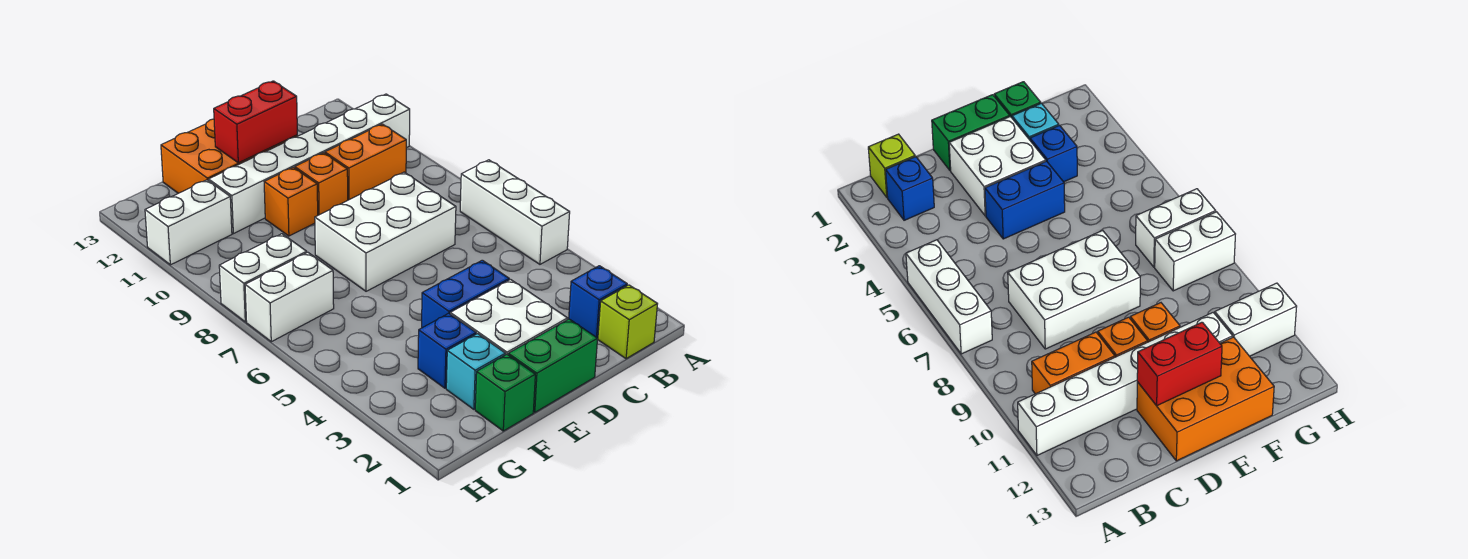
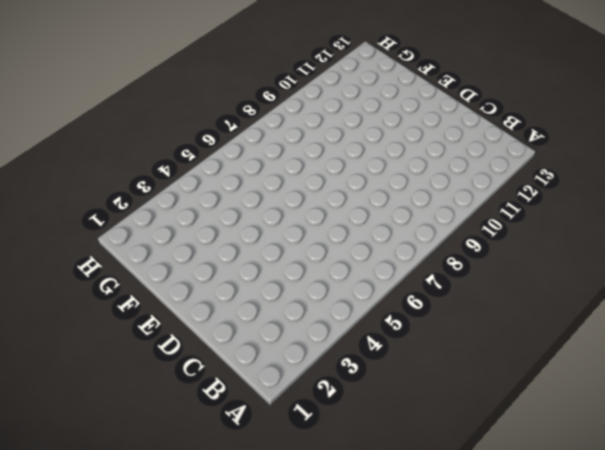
none -> white brick A5:A7 level 1
none -> white brick A11:F11 level 1
none -> lime brick B1 level 1

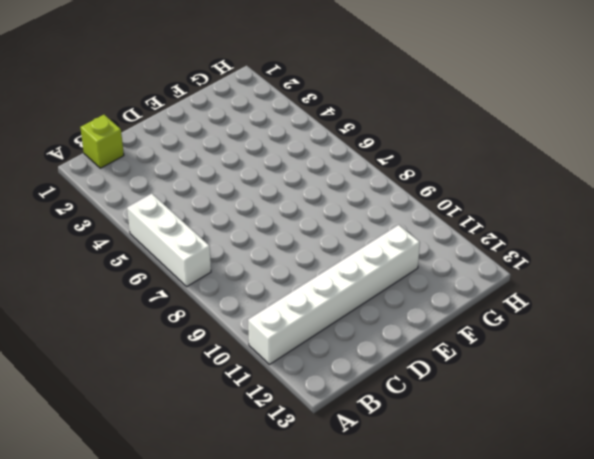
none -> blue brick B2 level 1
none -> orange brick B10:C10 level 1
none -> white brick C7:E8 level 1

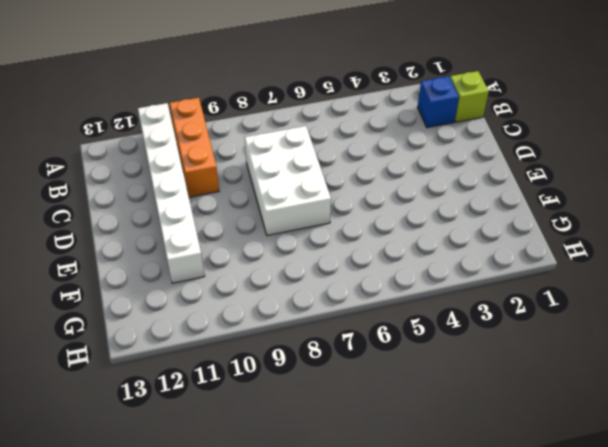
orange brick A10:C10 level 1 -> orange brick B10:C10 level 1
none -> white brick A5:A7 level 1
none -> green brick D1:E1 level 1
none -> white brick D2:E3 level 1

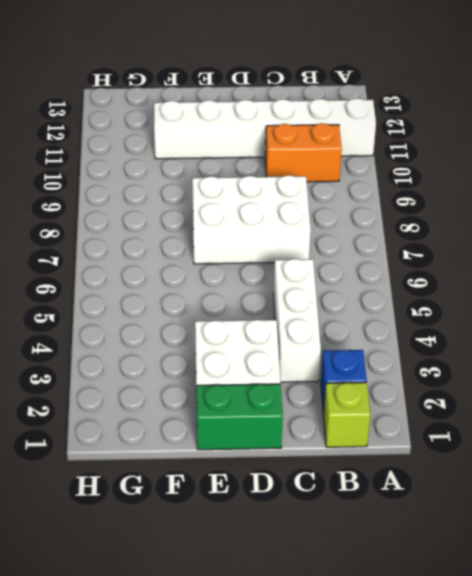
white brick C3:C5 level 1 -> white brick A5:A7 level 1
none -> blue brick D4:E4 level 1
none -> orange brick D10 level 1
none -> orange brick D12:F13 level 1

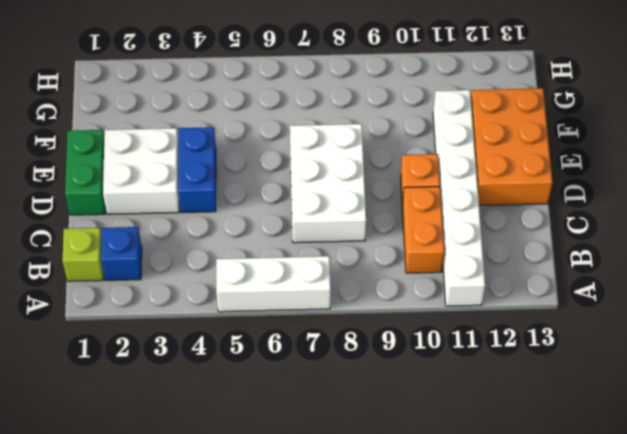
none -> orange brick E10 level 1
none -> green brick F1 level 1
none -> cyan brick F2 level 1

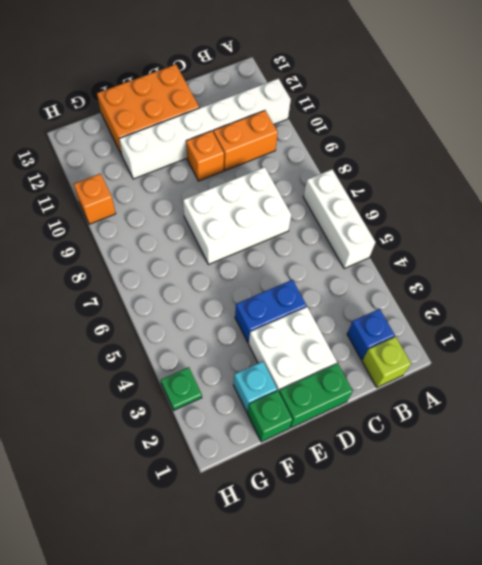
green plate H3 level 1 -> none
orange brick H10 level 1 -> orange brick E10 level 1
none -> blue brick F3 level 1
none -> white brick G7:H7 level 1
none -> white brick G8:H8 level 1

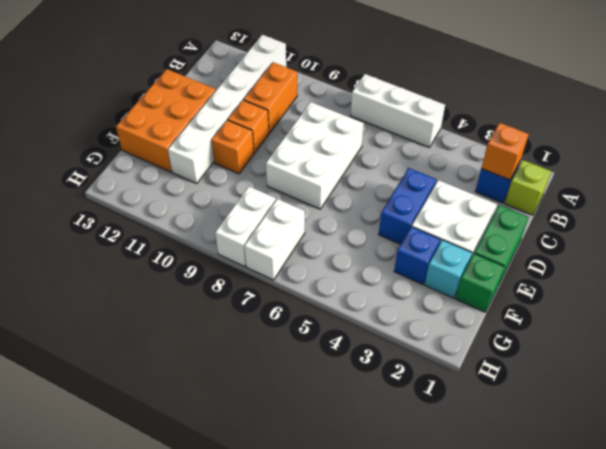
orange brick B2 level 2 -> none
none -> white brick G11:H11 level 1
none -> red brick D12:E12 level 2

